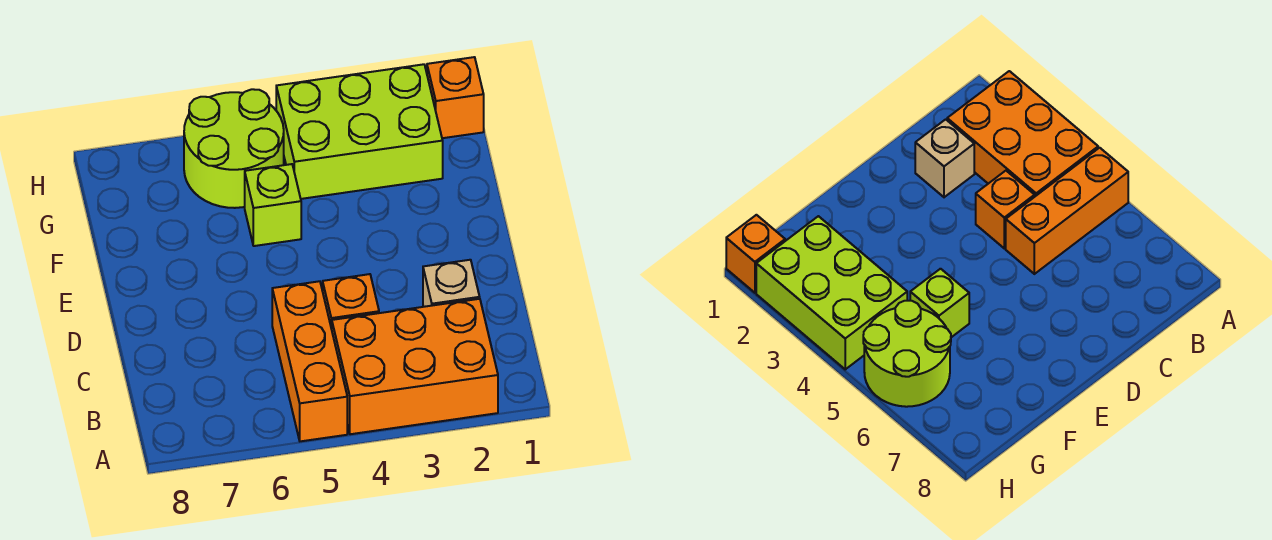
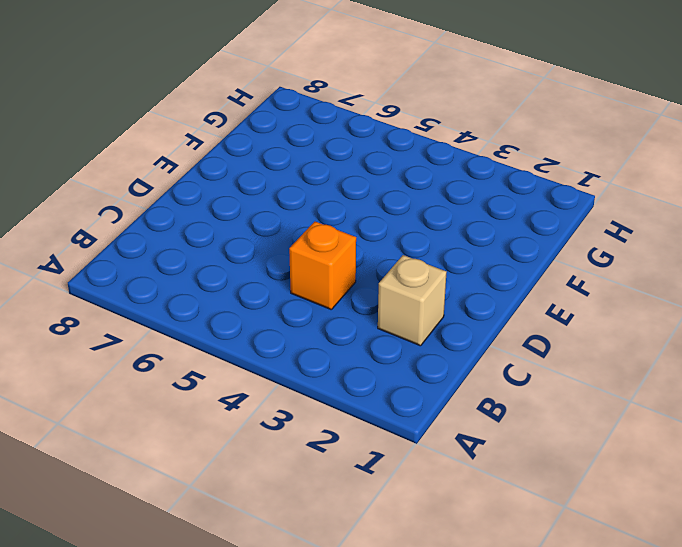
none -> orange brick A2:B4 level 1
none -> orange brick A5:C5 level 1

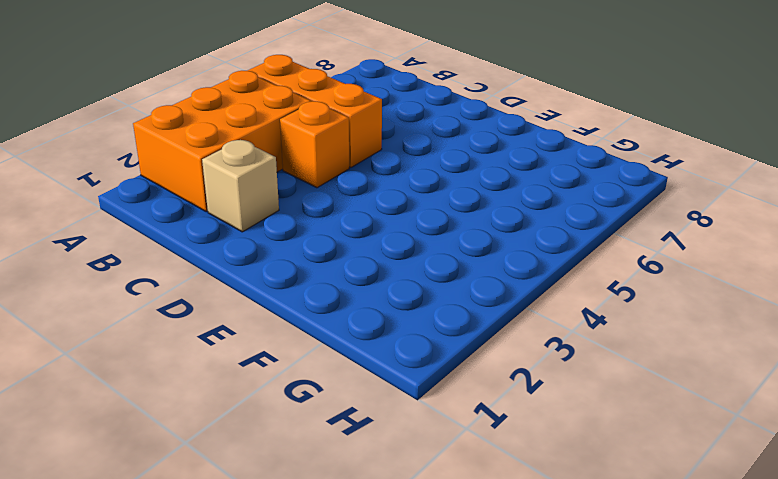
none -> lime brick F5 level 1
none -> lime brick G2:H4 level 1

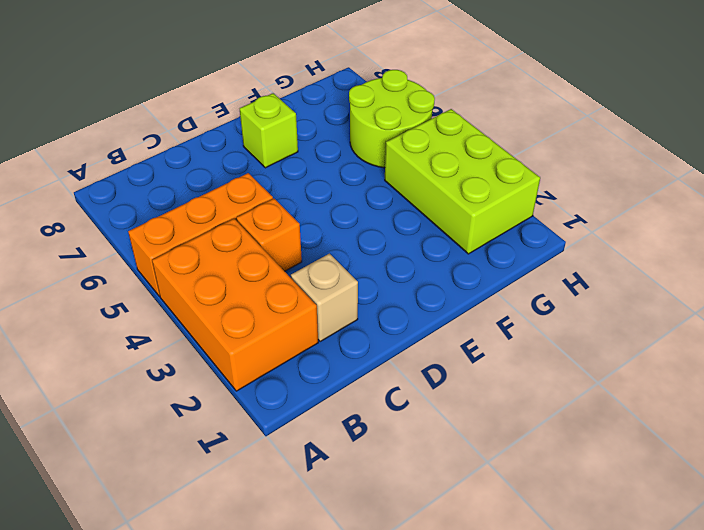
lime brick E7 level 1 -> lime brick F5 level 1
none -> orange brick H1 level 1

